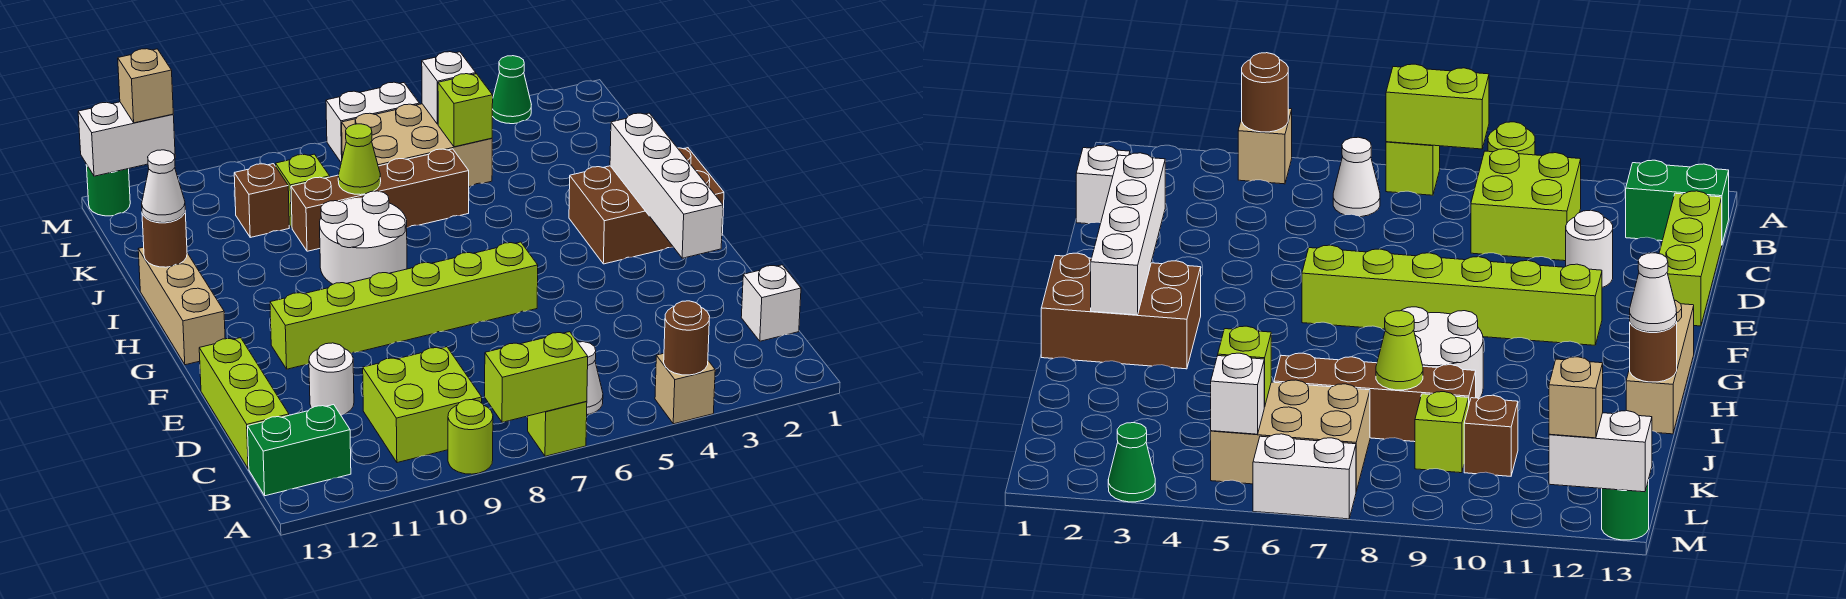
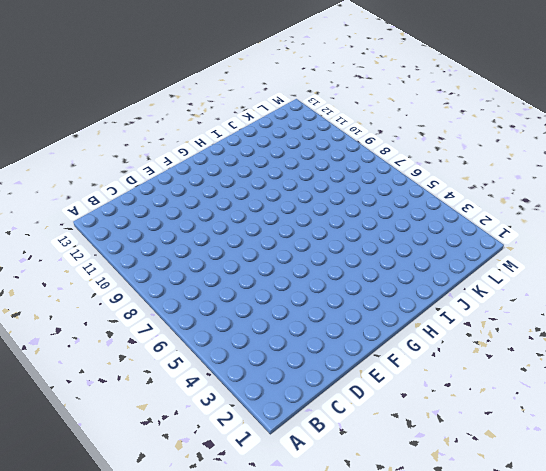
none -> tan brick A4 level 1
none -> lime brick A7 level 1
none -> lime round brick A9 level 1
none -> white cone B6 level 1

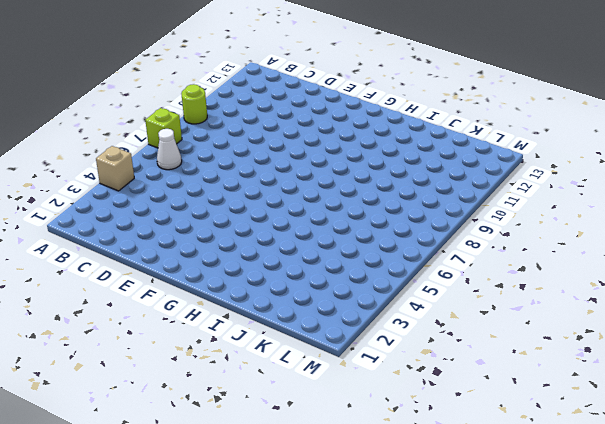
none -> lime brick B9:C10 level 1
none -> green brick B12:B13 level 1
none -> white brick C1 level 1
none -> lime brick C13:E13 level 1

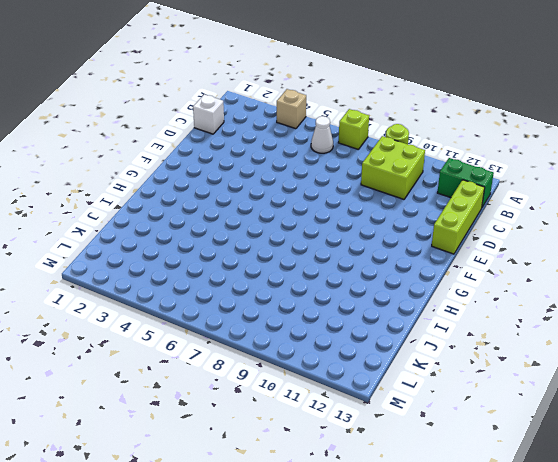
none -> white round brick D11 level 1
none -> lime brick F6:F11 level 1
none -> brown brick G1:H3 level 1
none -> tan brick G13:I13 level 1

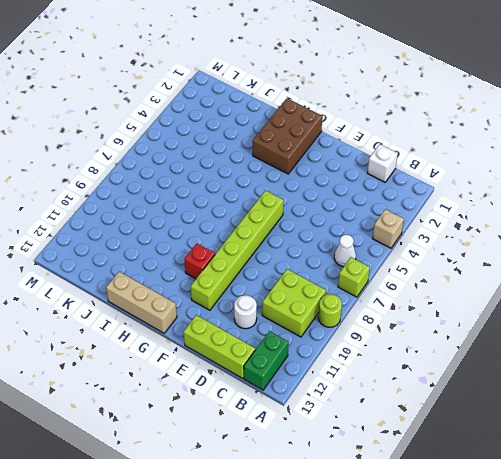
red brick G10 level 1 -> none
none -> white round brick H8:I9 level 1
none -> brown brick J6:J9 level 1
none -> tan brick K5:L7 level 1
none -> lime brick K9 level 1

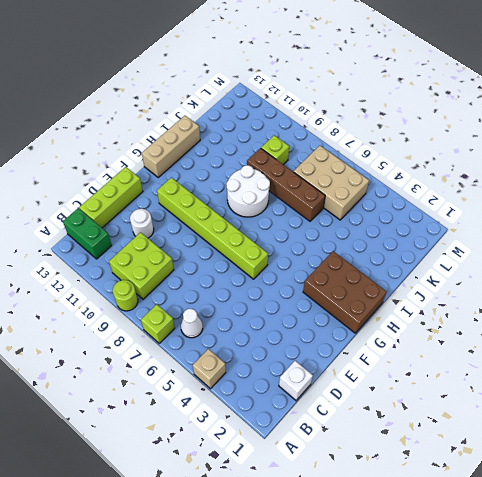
none -> brown brick K10 level 1
none -> green cone M3 level 1
none -> white brick M6:M7 level 1
none -> green round brick M13 level 1

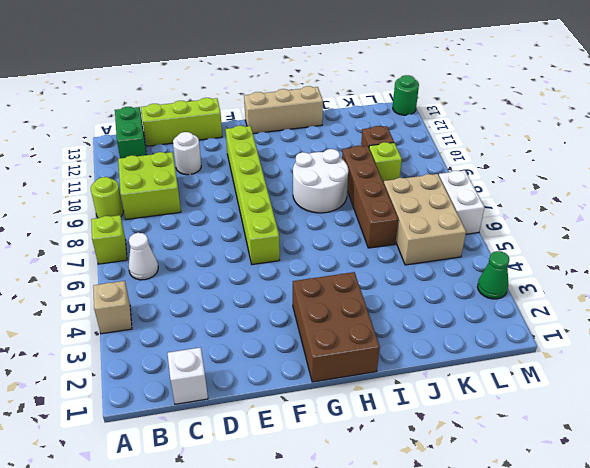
none -> brown round brick A4 level 2
none -> lime brick A7:A8 level 2
none -> white brick E2:H2 level 2
none -> brown round brick I13 level 2

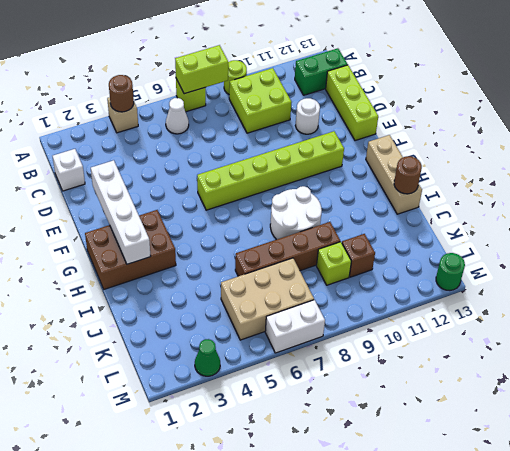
none -> lime cone J8 level 2
none -> lime brick K5 level 2
none -> white brick L5 level 2
none -> white brick M12:M13 level 2

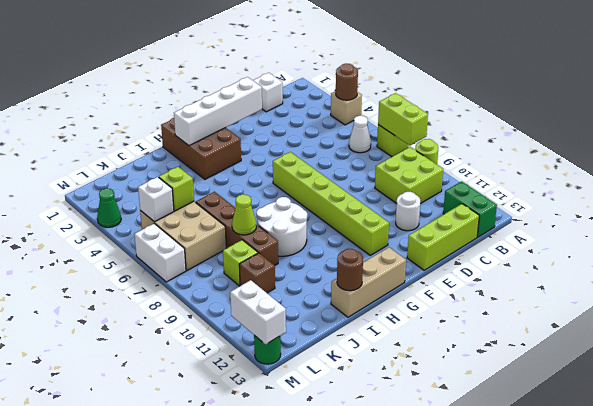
none -> white cone I13 level 3
none -> tan brick M12 level 3

